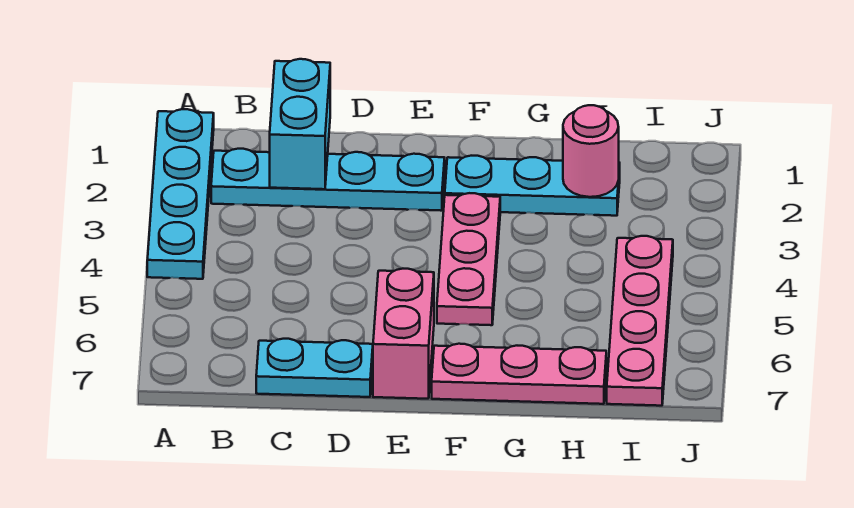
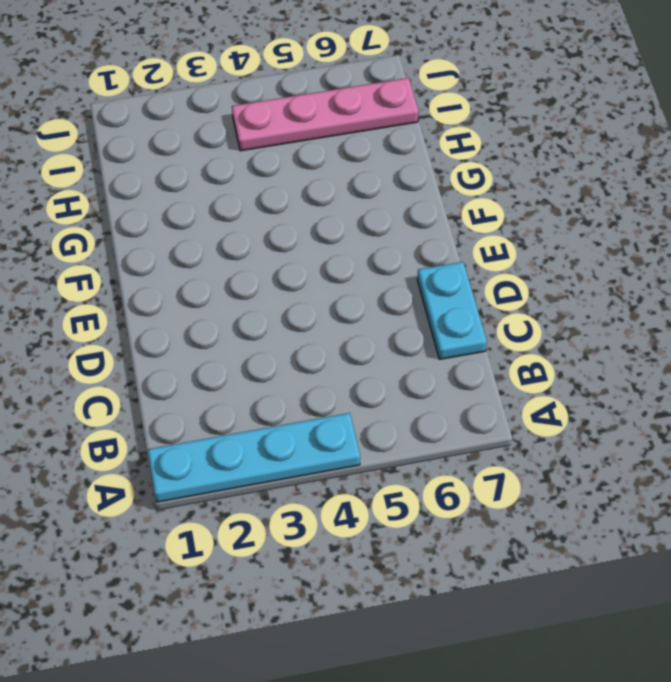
none -> cyan plate B2:E2 level 1
none -> pink brick E6:E7 level 1

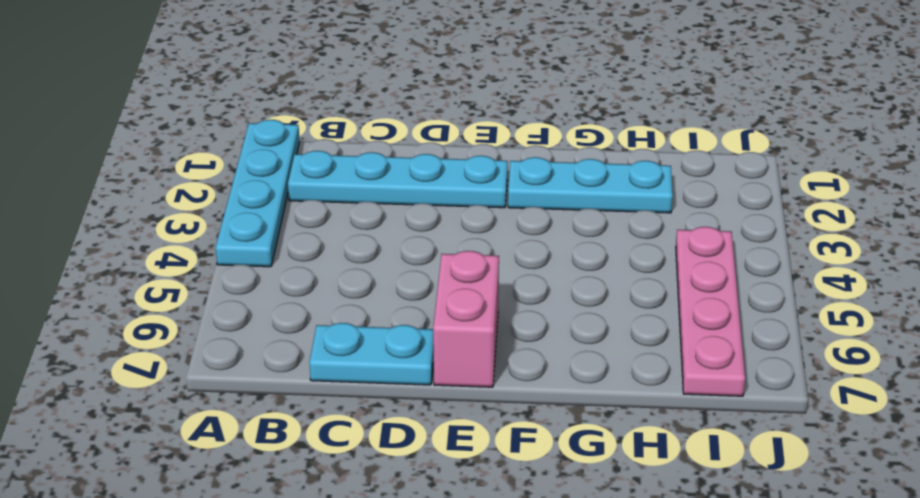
none -> pink plate F3:F5 level 1
none -> pink plate F7:H7 level 1

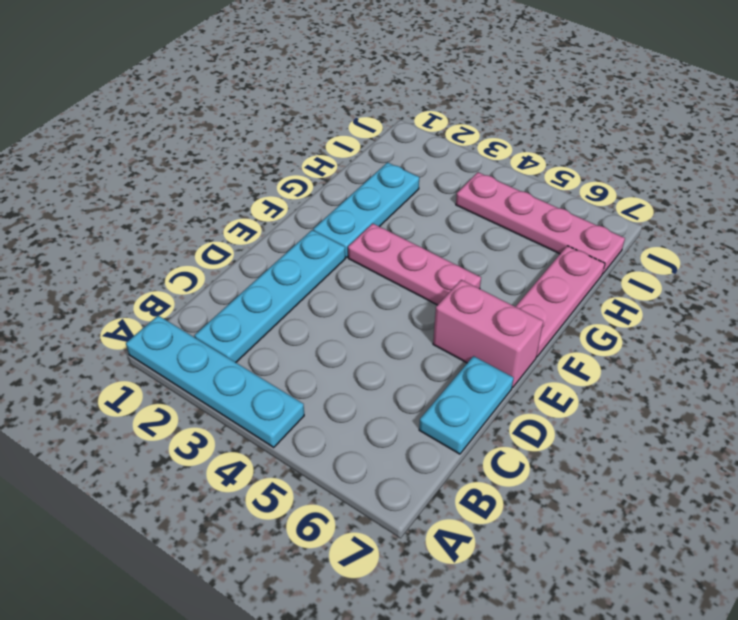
none -> cyan brick C1:C2 level 2
none -> pink round brick H2 level 2

